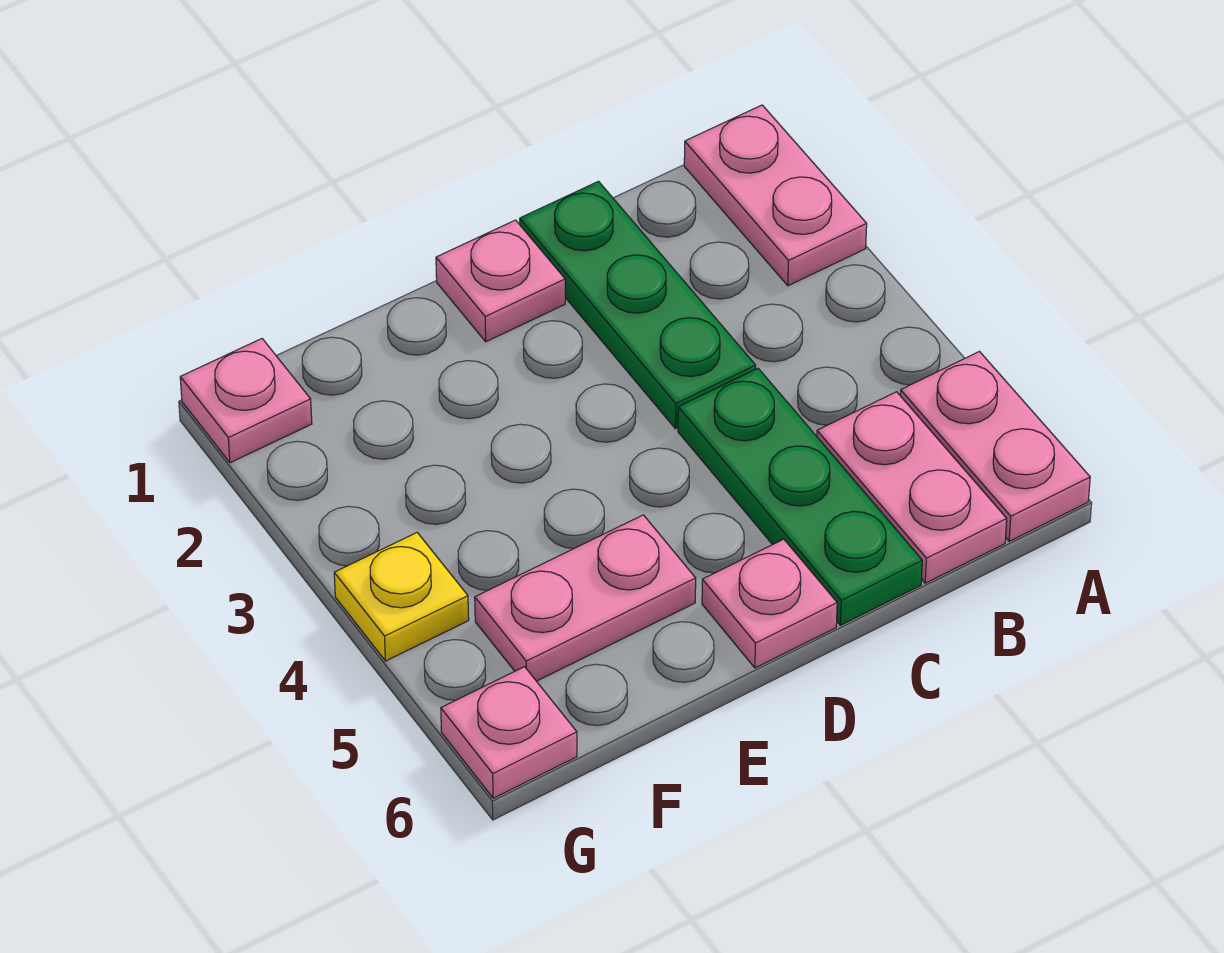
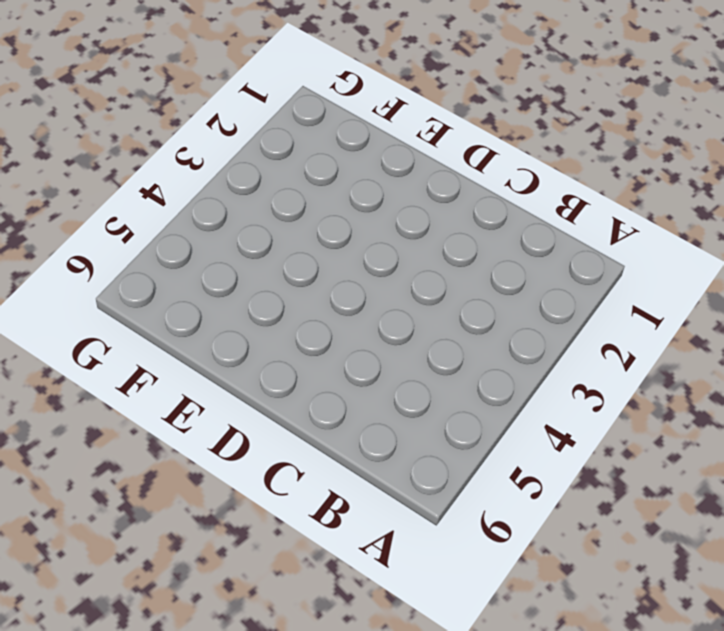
none -> pink plate A1:A2 level 1
none -> pink plate A5:A6 level 1

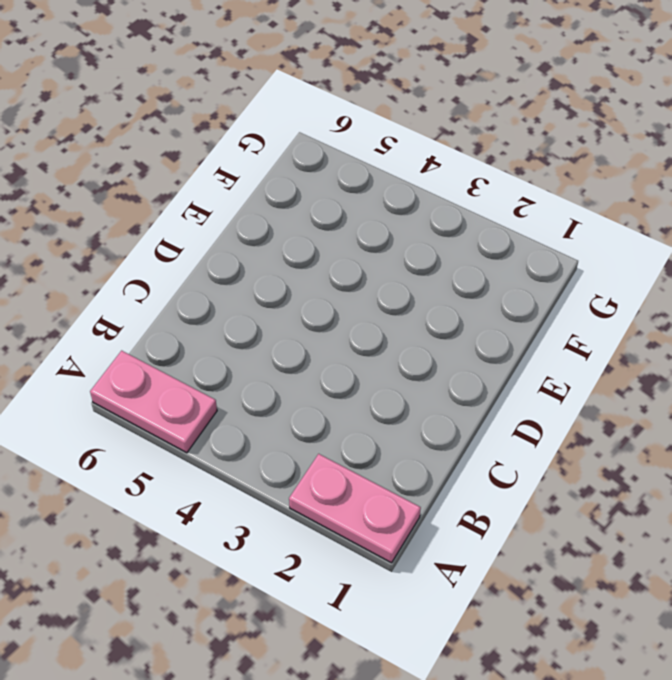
none -> pink plate B5:B6 level 1
none -> green plate C1:C3 level 1

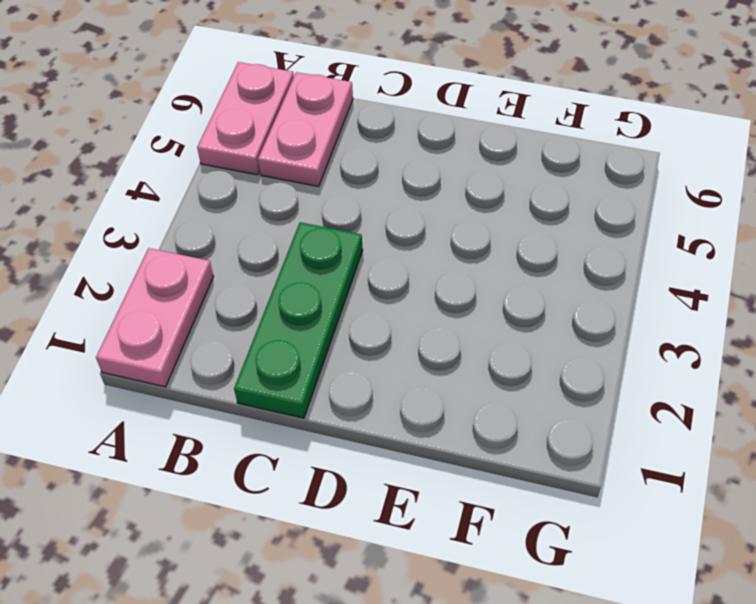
none -> green plate C4:C6 level 1
none -> pink plate D1 level 1

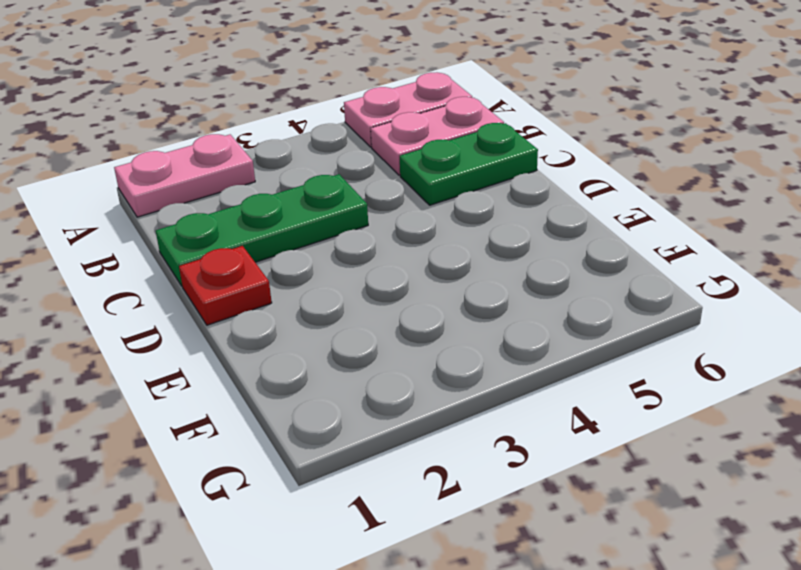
green plate C5:C6 level 1 -> green plate C4:C6 level 1
red plate D1 level 1 -> pink plate D1 level 1
none -> pink plate D6 level 1
none -> pink plate E5:F5 level 1

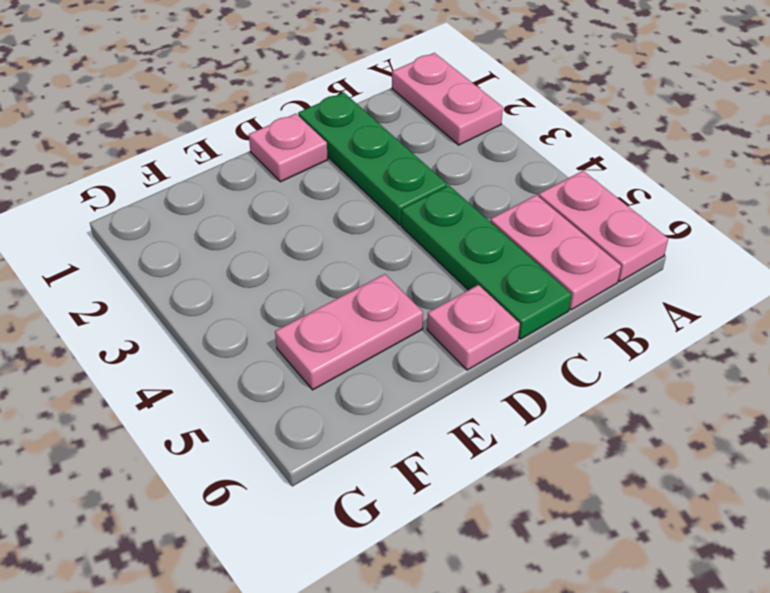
none -> pink plate G1 level 1
none -> yellow plate G4 level 1

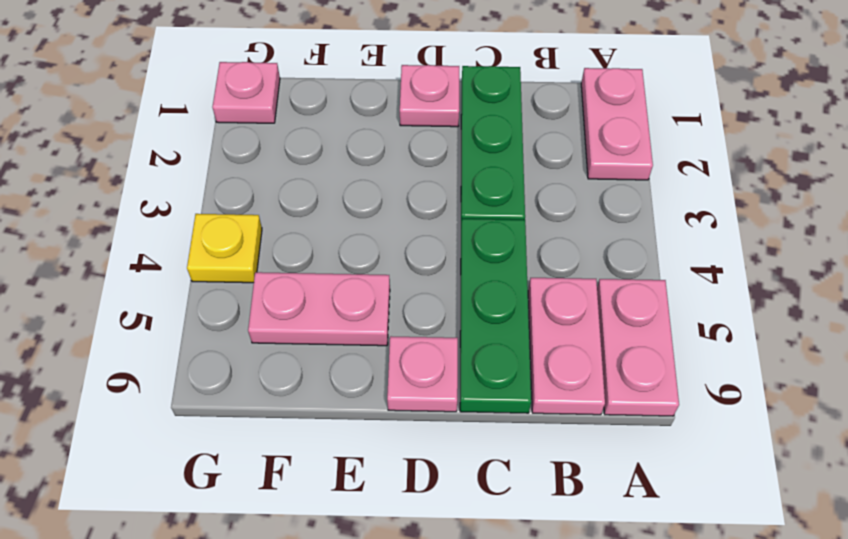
none -> pink plate G6 level 1

